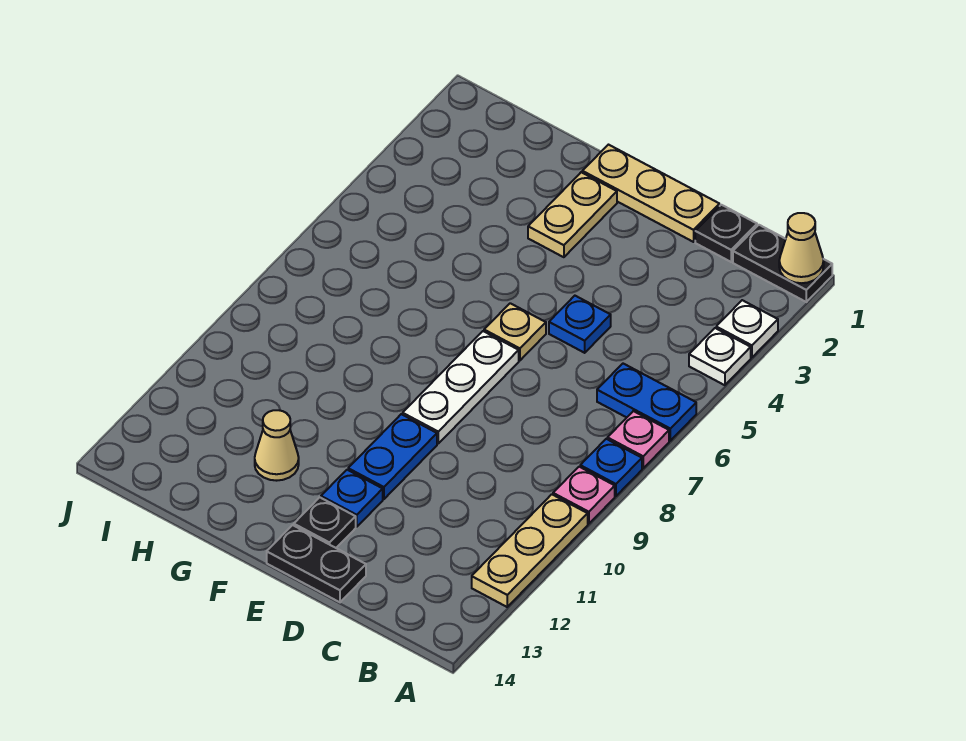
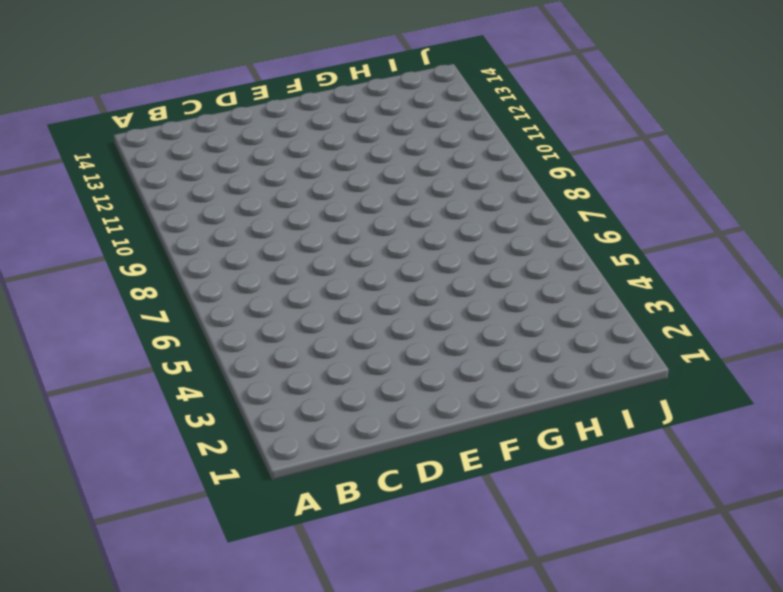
none -> black plate A1:B1 level 1
none -> white plate A3 level 1
none -> white plate A4 level 1

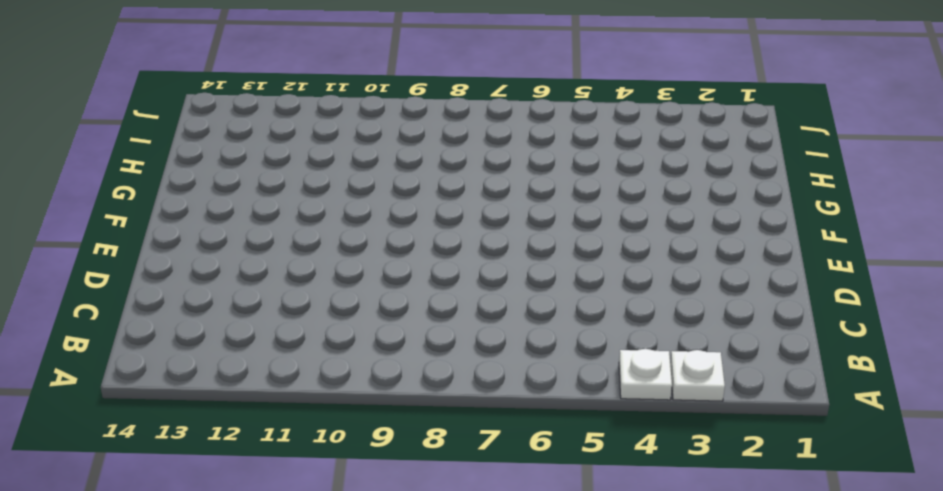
none -> black plate A1:B1 level 1
none -> blue plate A6:B6 level 1
none -> pink plate A7 level 1

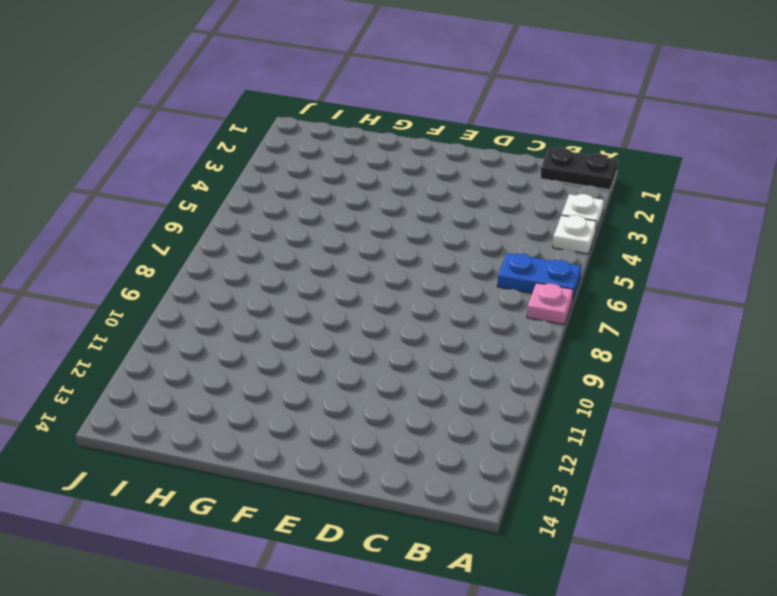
none -> blue plate A8 level 1
none -> pink plate A9 level 1
none -> tan plate A10:A12 level 1

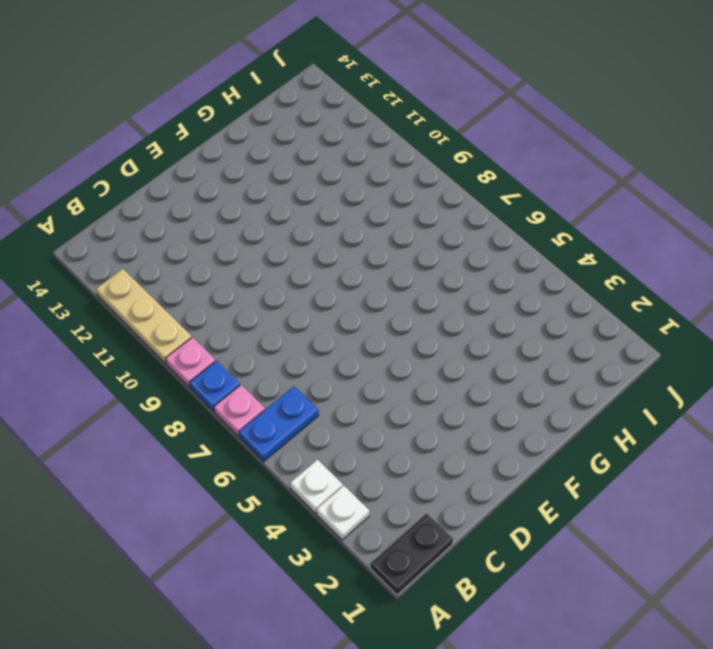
none -> black plate C1 level 1
none -> tan plate D1:F1 level 1
none -> blue plate D5 level 1

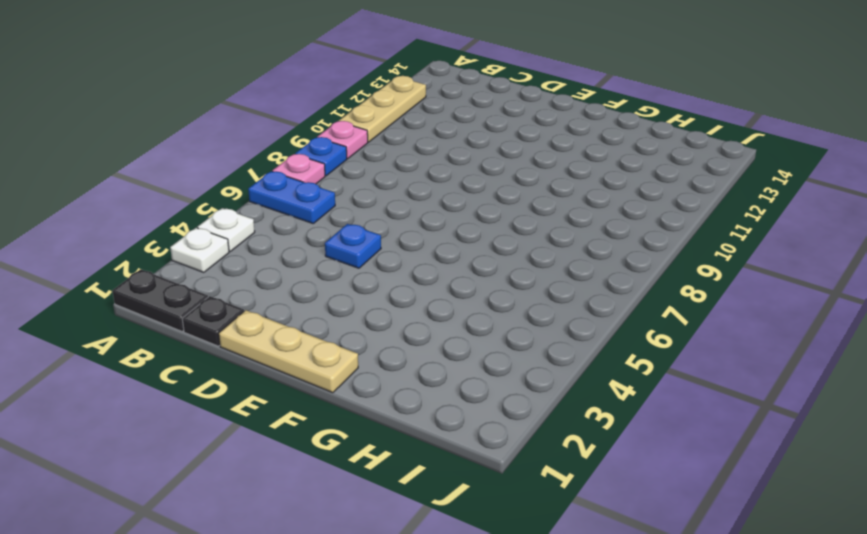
none -> black plate D14:E14 level 1
none -> tan plate E6 level 1
none -> white plate E7:E9 level 1

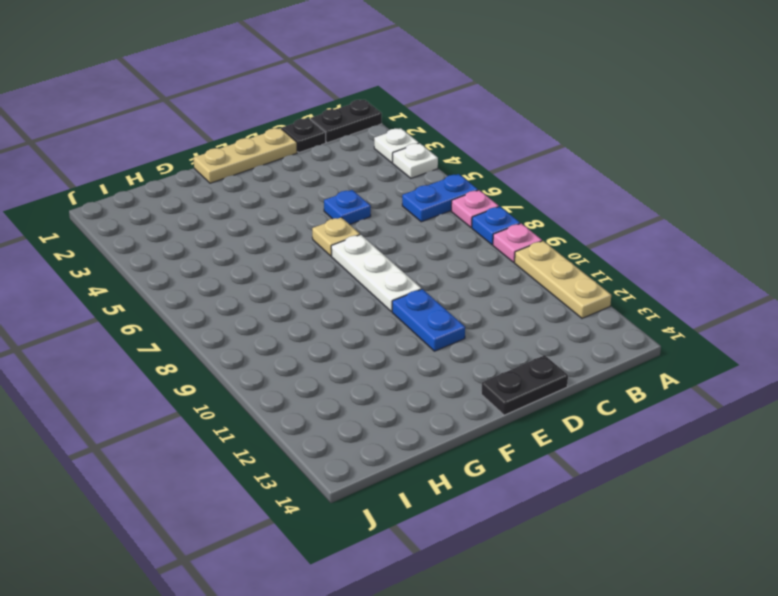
none -> blue plate E12 level 1
none -> black plate E13 level 1
none -> tan plate F2:F3 level 1

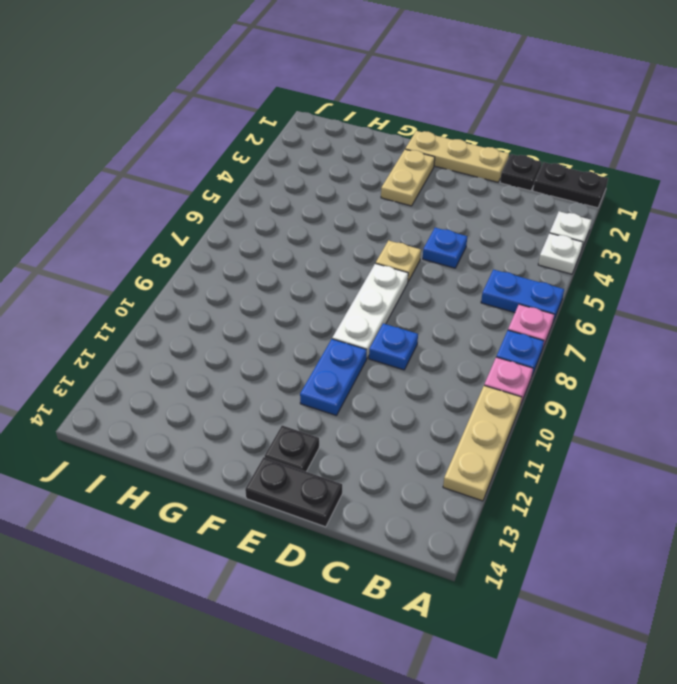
blue plate D9 level 1 -> blue plate E12 level 1
none -> tan cone G12 level 1
none -> tan cone A1 level 2

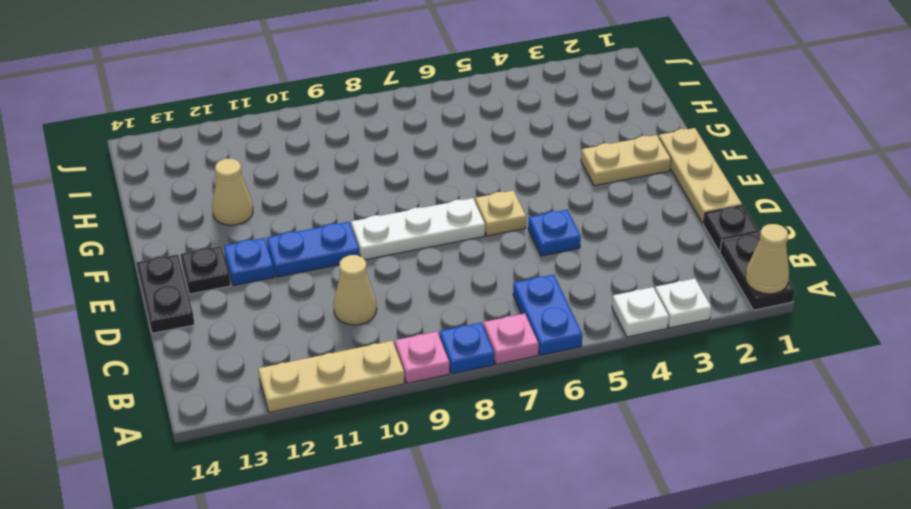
tan cone C10 level 1 -> none

